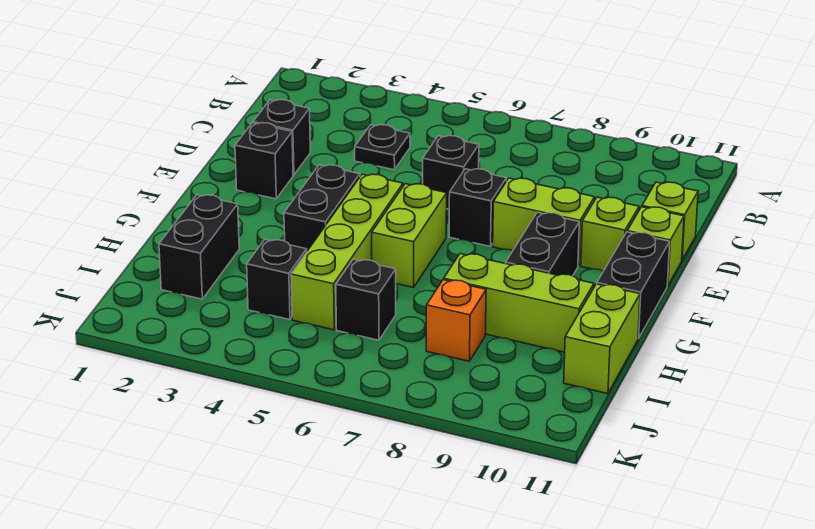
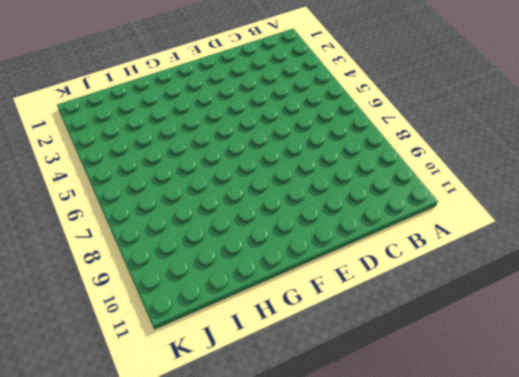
none -> black plate C4 level 1
none -> black brick D2 level 1
none -> black brick D6 level 1

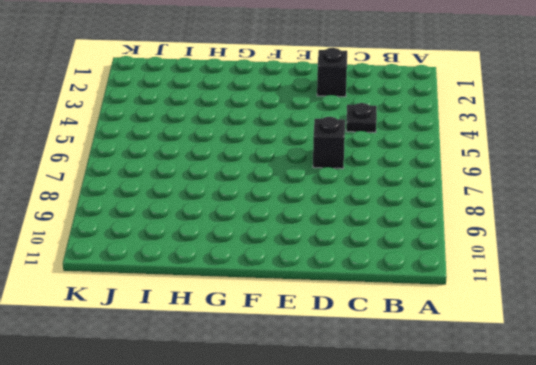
none -> lime brick D11 level 1
none -> black brick E2 level 1
none -> black brick E7 level 1

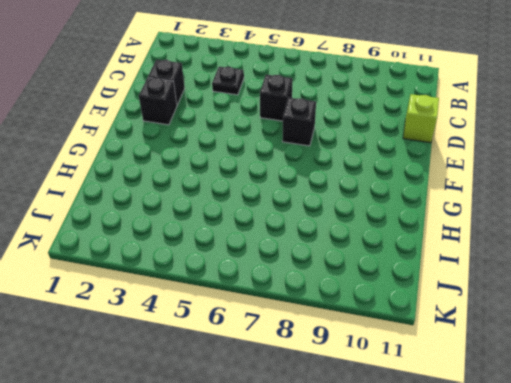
none -> lime brick E8:E9 level 1
none -> lime brick E10 level 1
none -> lime brick E11 level 1

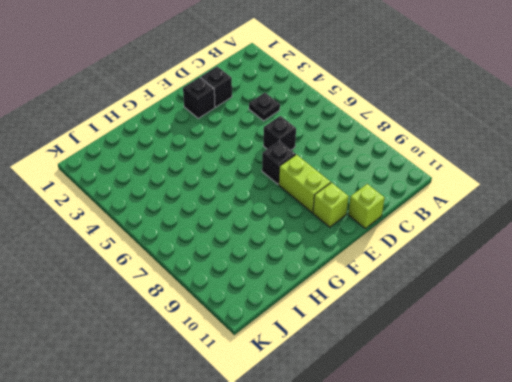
none -> lime brick E11 level 1
none -> black brick F4:G4 level 1
none -> lime brick F5:I5 level 1

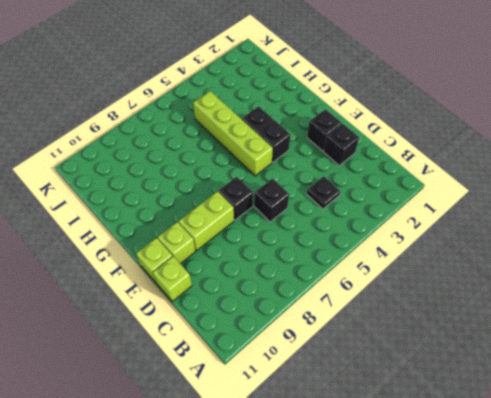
none -> lime brick F6:G6 level 1
none -> black brick F9:G9 level 1
none -> black brick F11:G11 level 1

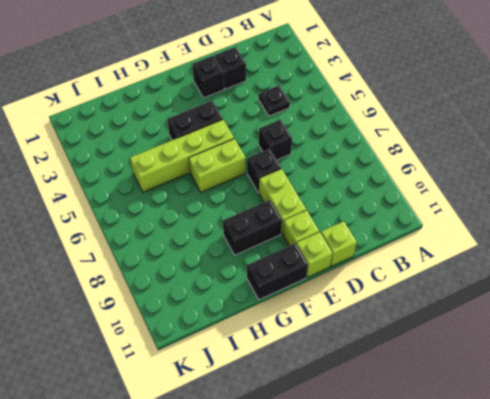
none -> black brick H2:I2 level 1
none -> lime brick H8:H10 level 1
none -> lime brick H11:I11 level 1

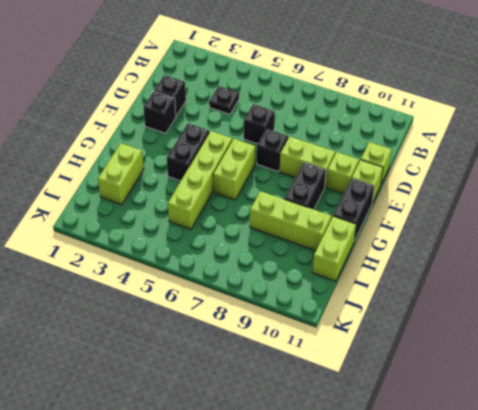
lime brick H2:I2 level 1 -> black brick H2:I2 level 1
none -> black brick I4 level 1
none -> black brick I6 level 1
none -> orange brick I8 level 1

